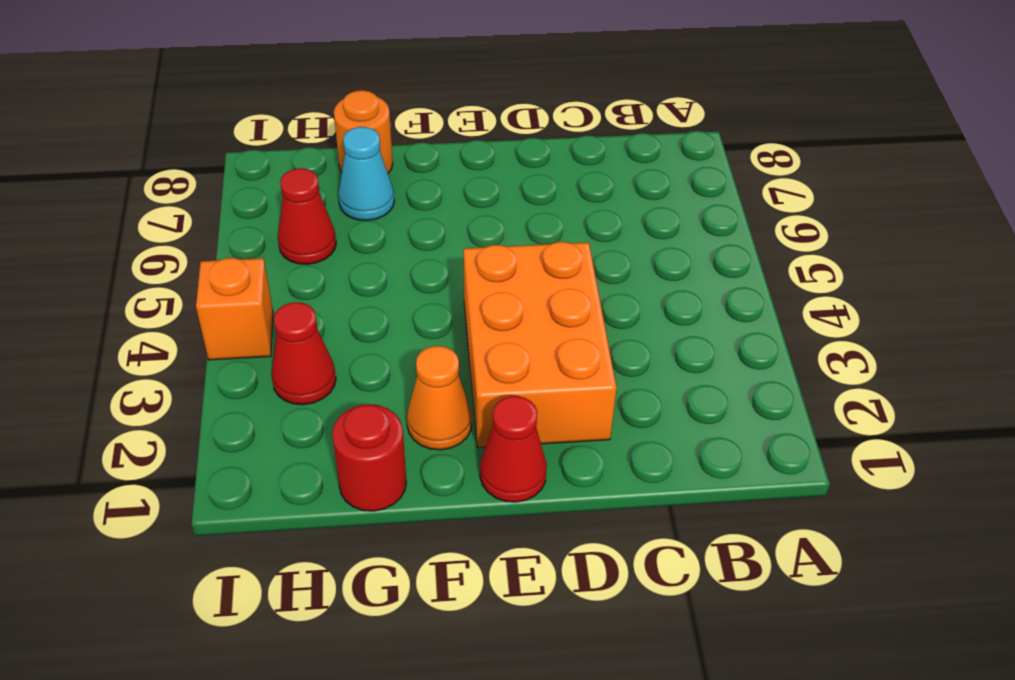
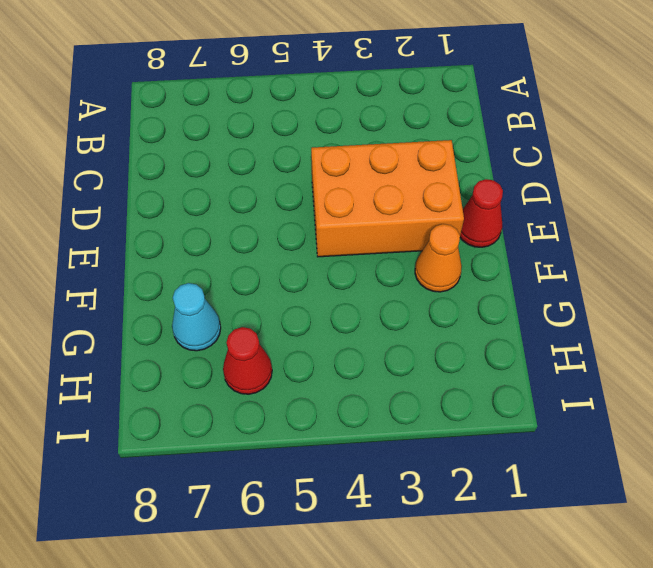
none -> red round brick G1 level 1
none -> orange round brick G8 level 1

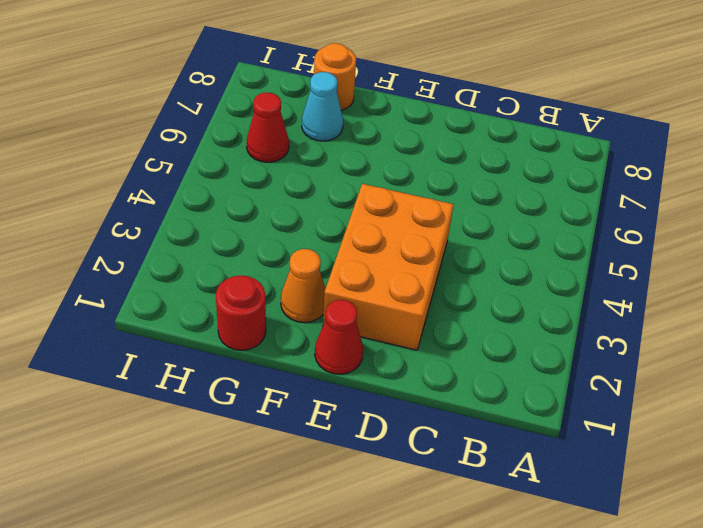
none -> red cone H3 level 1
none -> orange brick I4 level 1

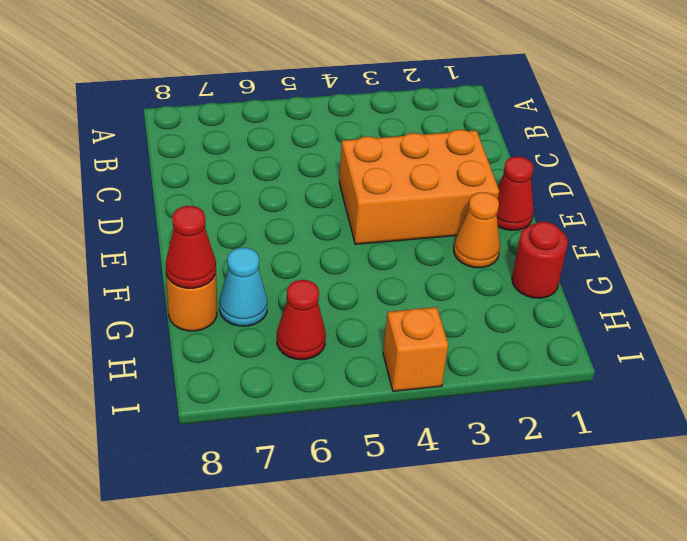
red cone G8 level 2 -> red cone H3 level 1

